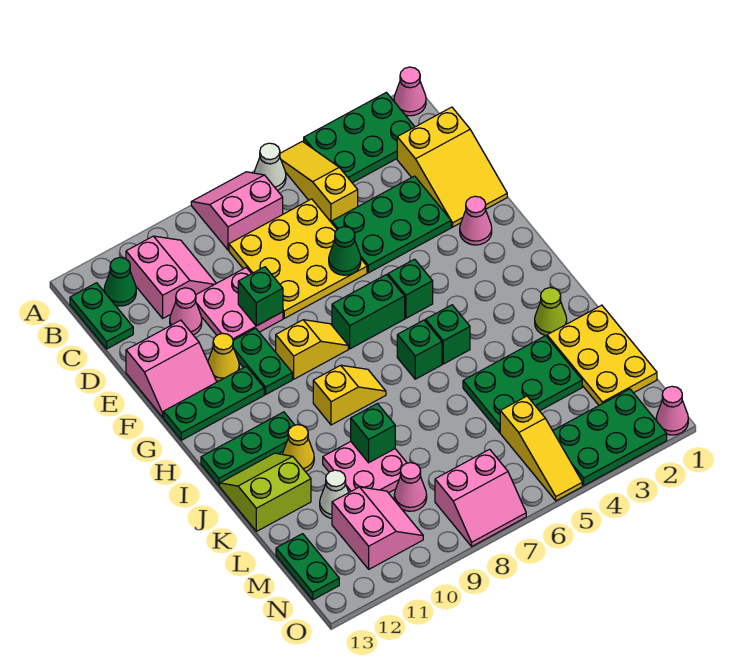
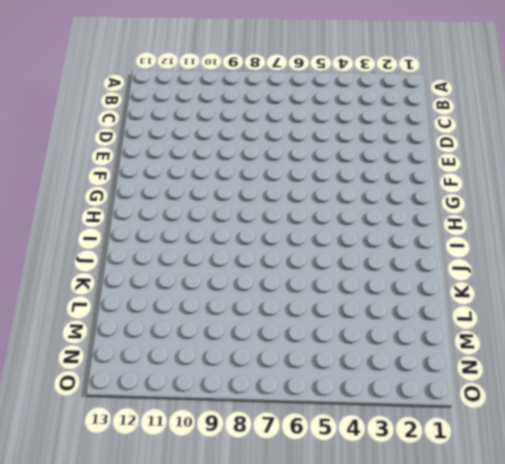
none -> pink cone A1 level 1
none -> green plate A2:B4 level 1
none -> yellow slope A5:C5 level 1 top C
none -> white cone A6 level 1

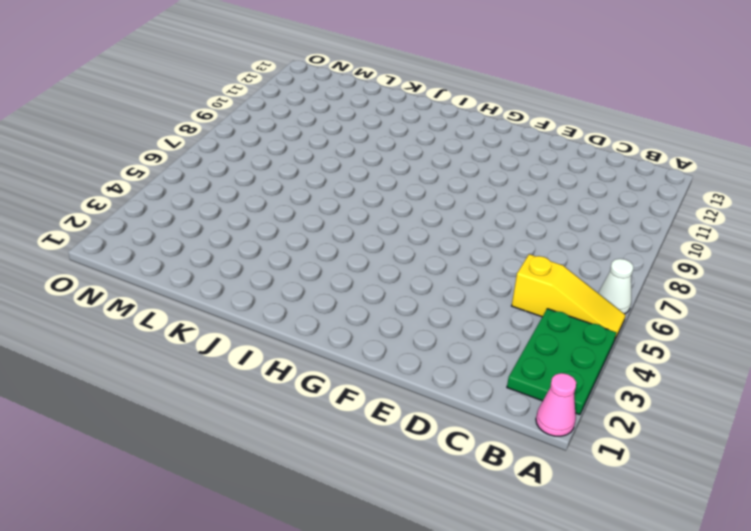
none -> pink slope A7:B8 level 1 top B
none -> pink slope B10:C11 level 1 top 11
none -> green cone B12 level 1
none -> green plate B13:C13 level 1

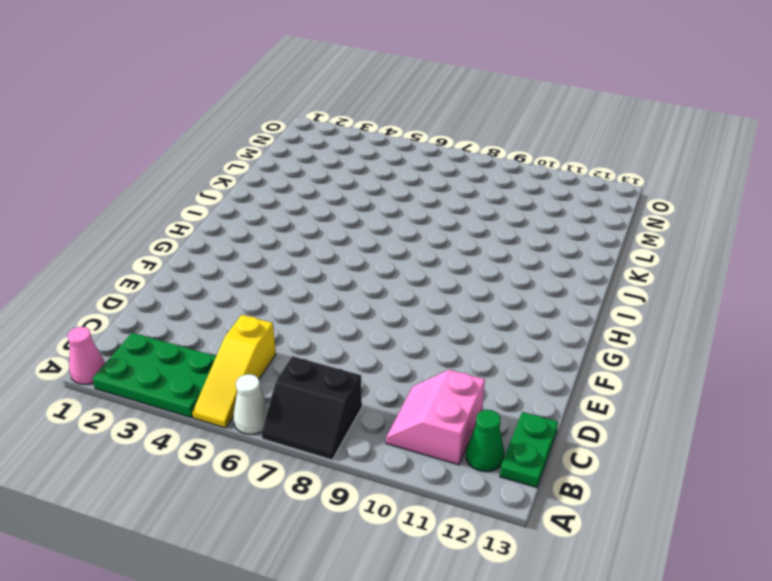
black slope A7:B8 level 1 top B -> pink slope A7:B8 level 1 top B
none -> yellow slope C1:E2 level 1 top C
none -> yellow plate C6:E8 level 1
none -> green plate D3:E5 level 1
none -> pink plate D9:E10 level 1

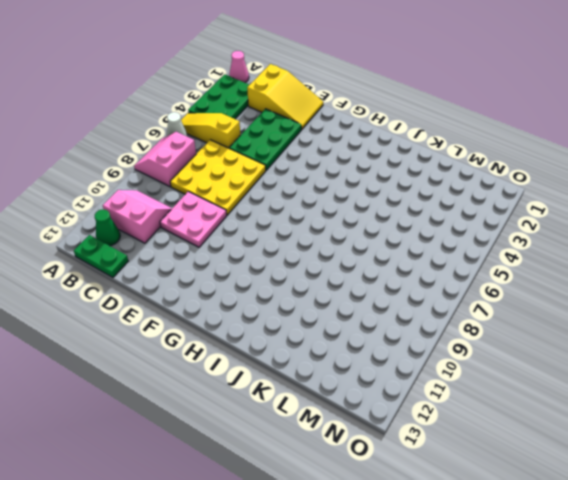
none -> pink cone D11 level 1
none -> pink slope E12:F13 level 1 top E
none -> pink cone F2 level 1
none -> green plate F10:G10 level 1

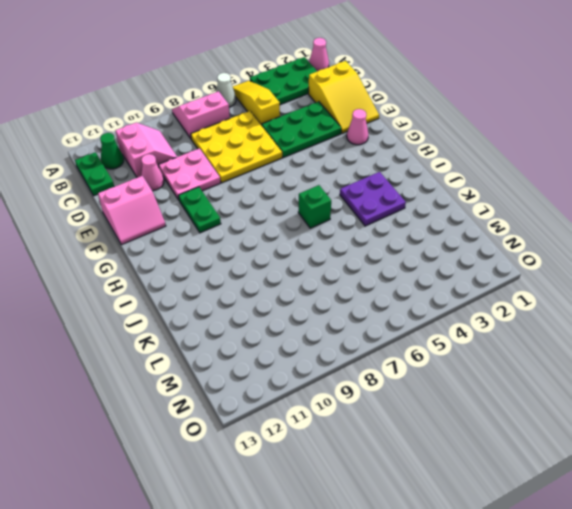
purple plate I3:J4 level 1 -> none
none -> yellow cone F11 level 1
none -> green brick G5 level 1
none -> green brick G6:G7 level 1
none -> yellow slope G8:G9 level 1 top 9

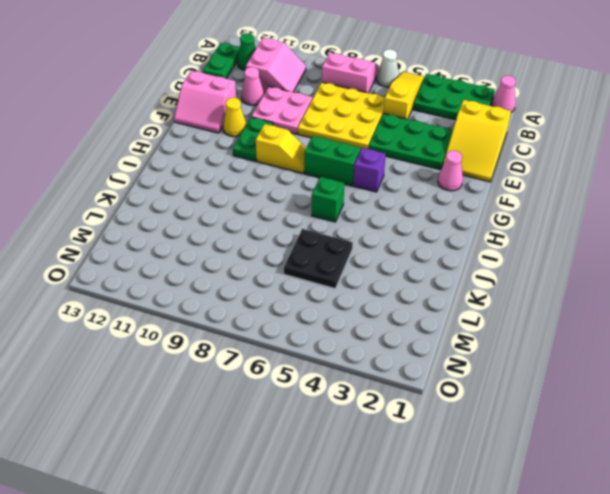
purple brick G5 level 1 -> green brick G5 level 1
black plate K5:L6 level 1 -> green plate K3:L5 level 1
none -> green plate G11:G13 level 1
none -> green brick I5 level 1
none -> yellow slope I8:I9 level 1 top 9
none -> green plate I11:I13 level 1

